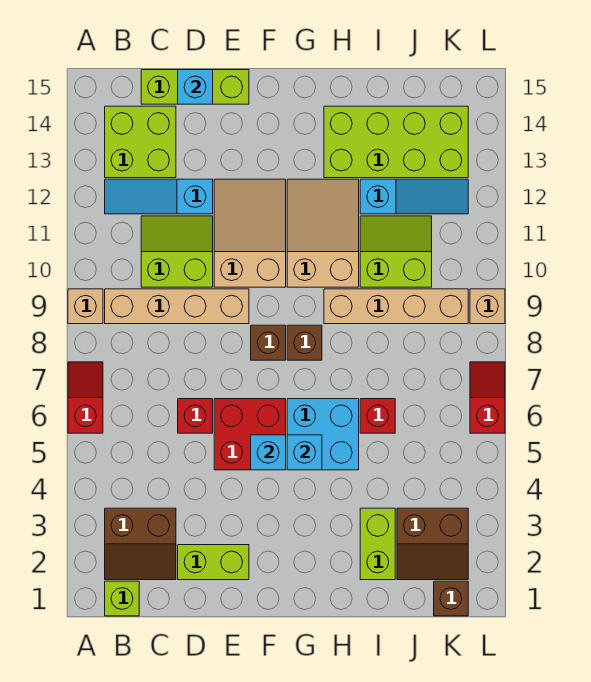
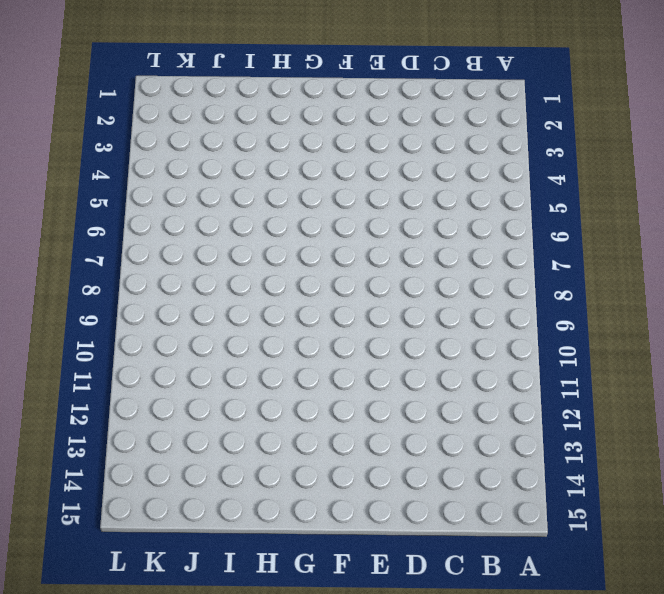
none -> red slope A6:A7 level 1 top 6
none -> tan brick A9 level 1
none -> lime brick B1 level 1
none -> brown slope B2:C3 level 1 top 3

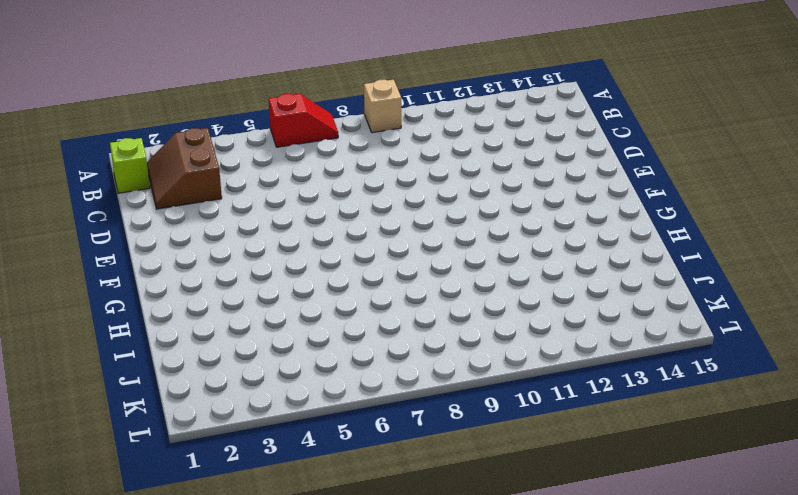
none -> tan brick B9:E9 level 1
none -> cyan slope B12:D12 level 1 top D
none -> lime brick B13:C14 level 1
none -> lime slope C10:D11 level 1 top 10

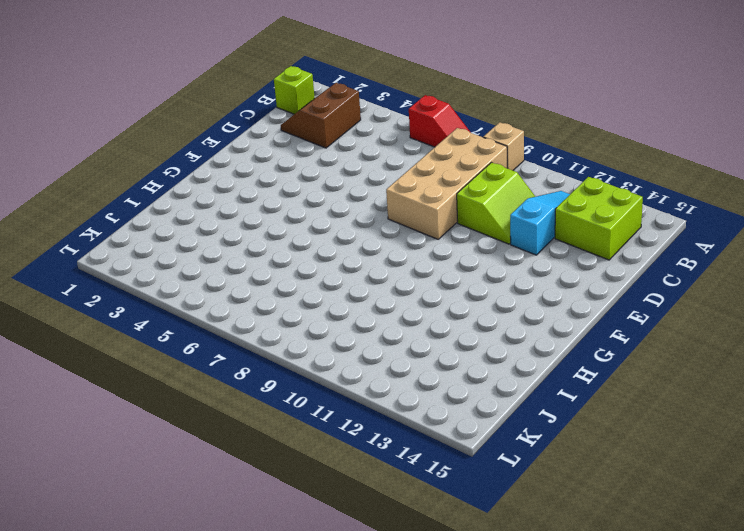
tan brick B8:E9 level 1 -> tan brick B9:E9 level 1
none -> lime brick C15:E15 level 1
none -> lime brick D2:E2 level 1
none -> red brick D6 level 1
none -> red brick E5:F6 level 1

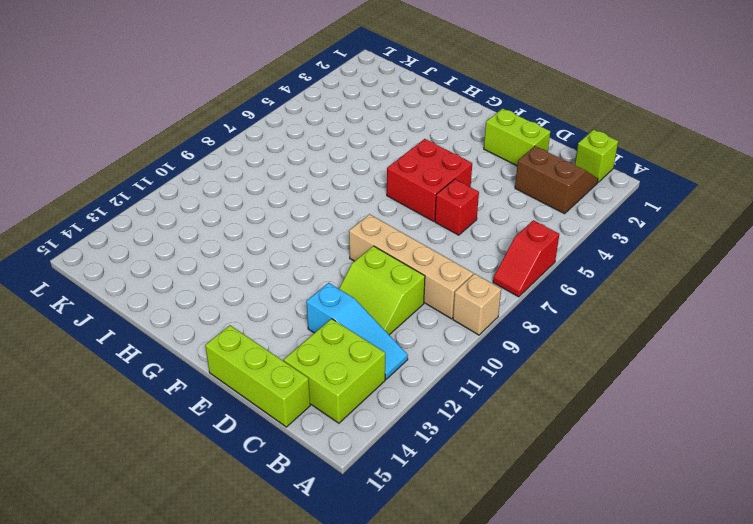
none -> tan slope E10:F12 level 1 top 10
none -> brown brick F8 level 1
none -> cyan brick G5:H6 level 1
none -> brown brick G8 level 1

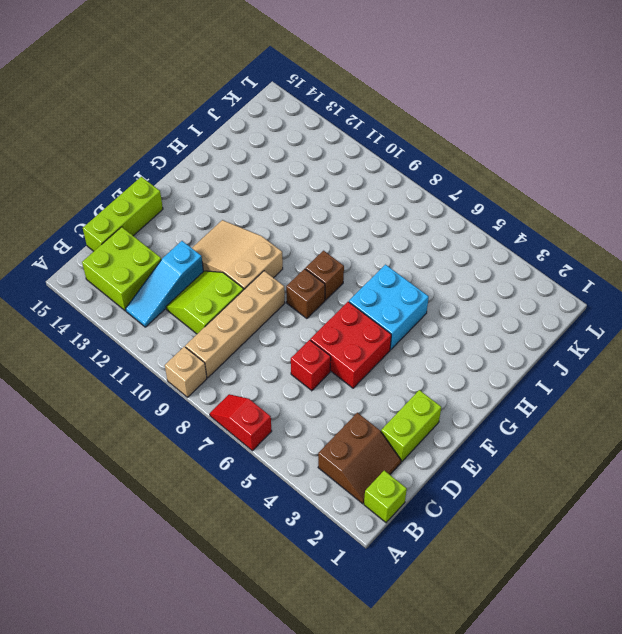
none -> tan slope G10:H12 level 1 top 10
none -> tan brick H9:K9 level 1
none -> lime brick H13:K14 level 1
none -> lime brick I2:I3 level 1

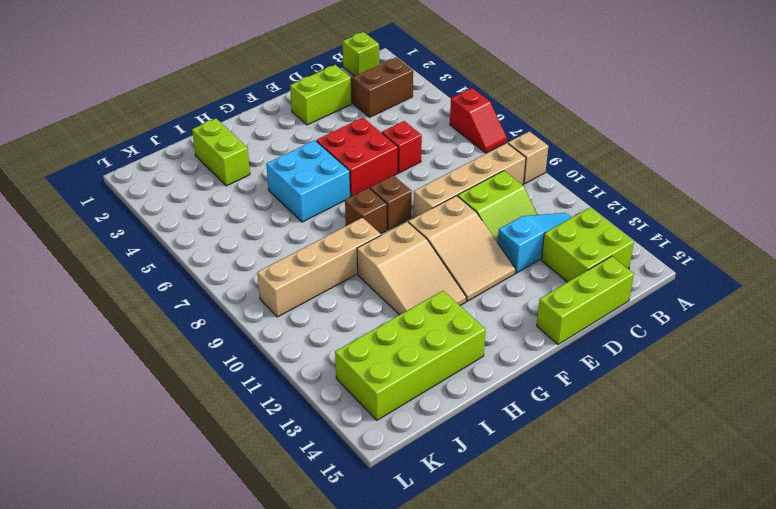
none -> red brick I6 level 1
none -> lime slope I10:J11 level 1 top 10
none -> cyan slope I12:K12 level 1 top I
none -> brown slope J2:K3 level 1 top 3

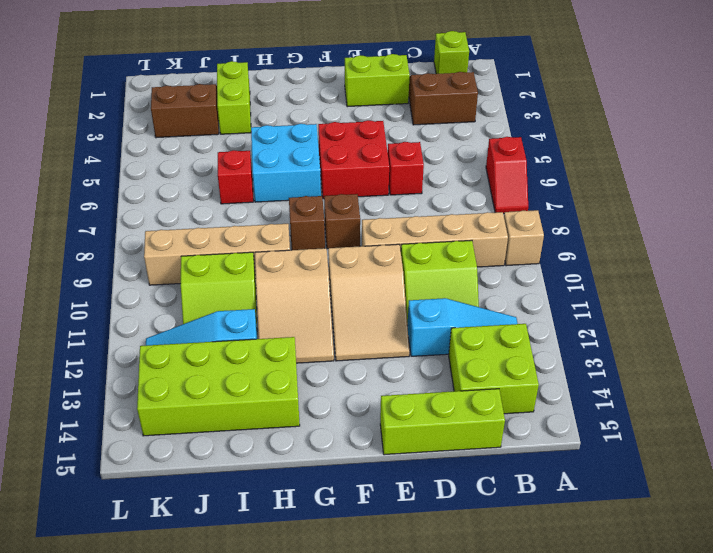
none -> brown brick K1 level 1
none -> red slope L6:L7 level 1 top 6
none -> tan brick L9 level 1
none -> cyan brick D15 level 2

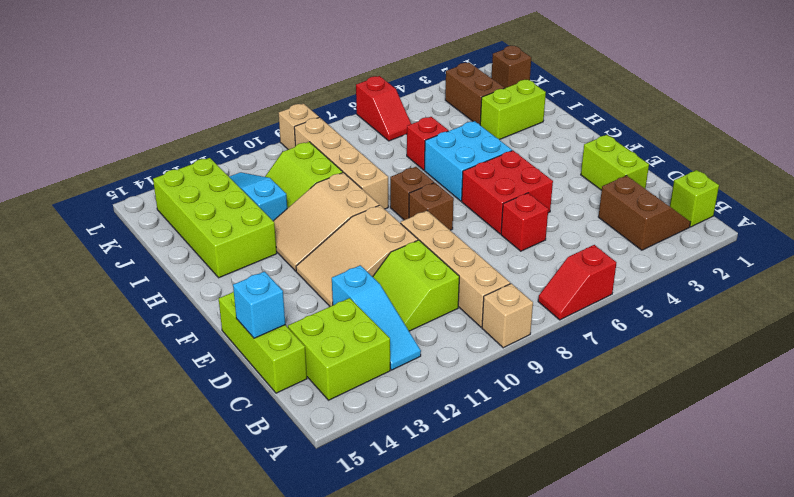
red slope K6:L6 level 1 top L -> red slope L6:L7 level 1 top 6
none -> cyan brick F5 level 2
none -> cyan brick G5 level 2

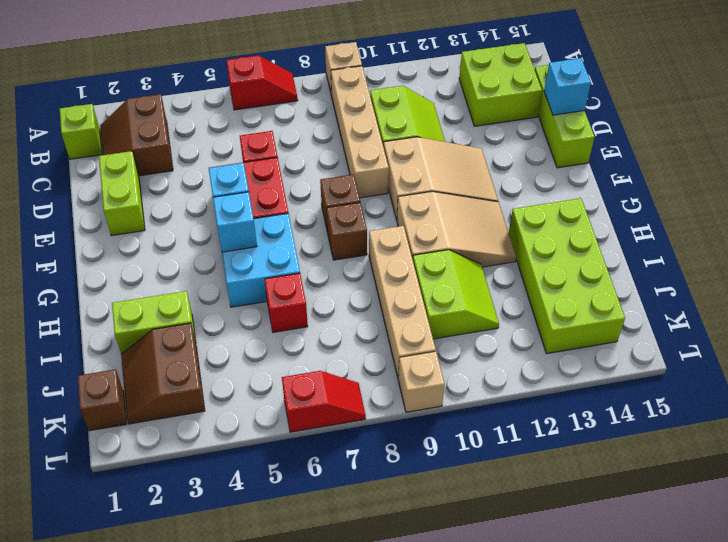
none -> cyan slope B12:D12 level 1 top D
none -> cyan slope I12:K12 level 1 top I

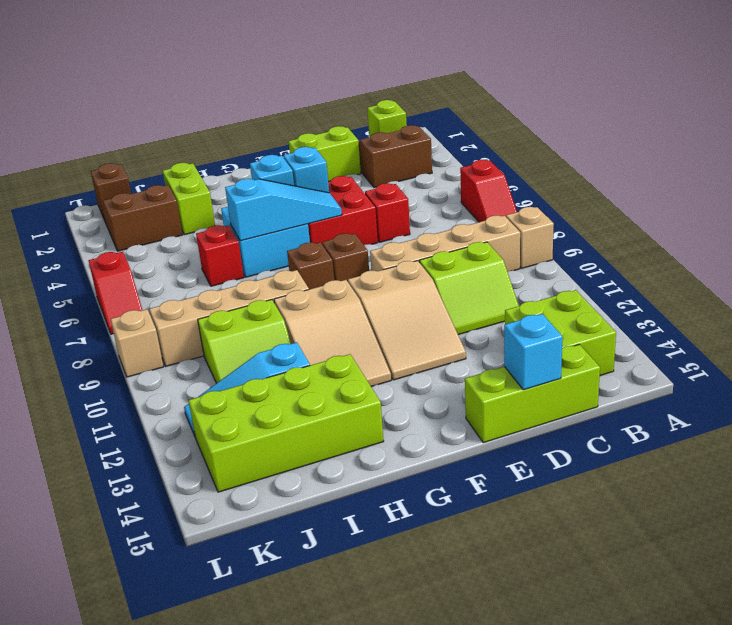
cyan slope F6:H6 level 2 top H -> cyan slope B12:D12 level 1 top D

